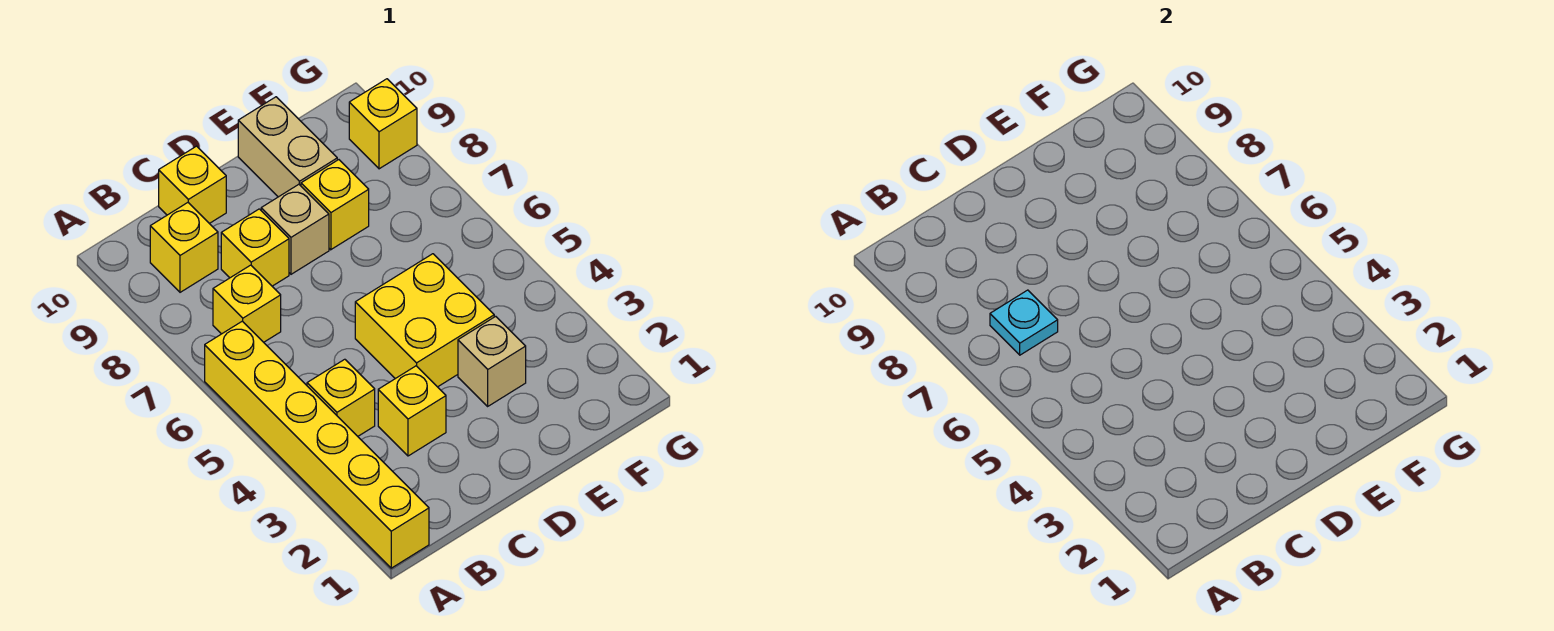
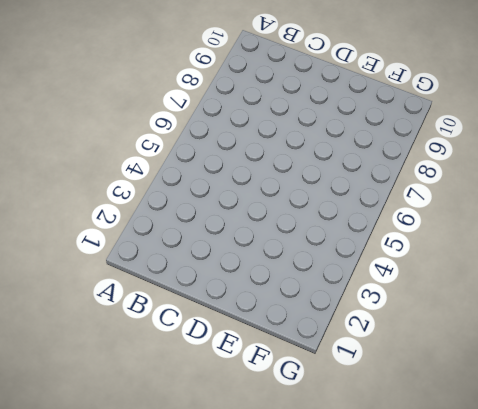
none -> yellow brick A1:A6 level 1
none -> yellow brick B4 level 1
none -> yellow brick B7 level 1

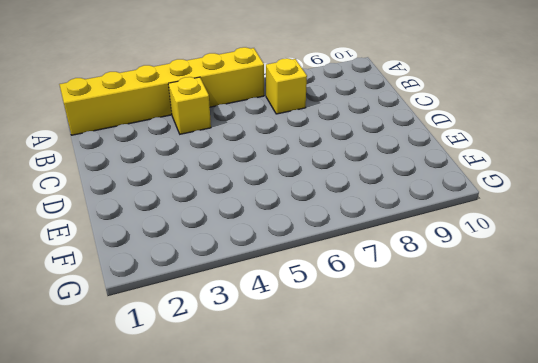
none -> yellow brick B9 level 1
none -> yellow brick C3 level 1
none -> yellow brick C8 level 1

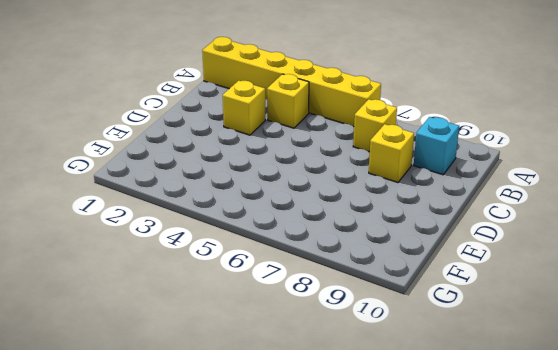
cyan brick B9 level 1 -> yellow brick B9 level 1
none -> yellow brick C10 level 1
none -> yellow brick D4:E5 level 1
none -> tan brick D8 level 1

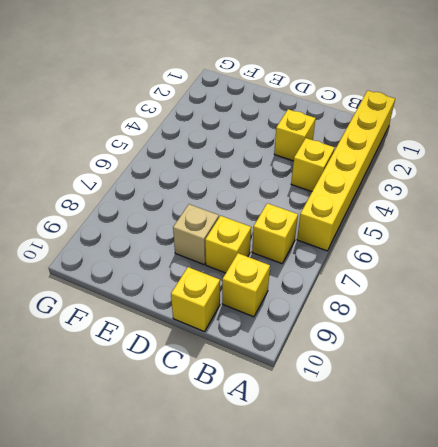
none -> yellow brick D4:E5 level 1
none -> tan brick E3 level 1
none -> yellow brick E8 level 1

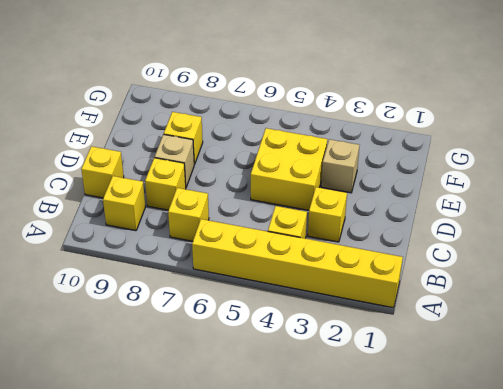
none -> tan brick E9:E10 level 1
none -> yellow brick G9 level 1
none -> cyan plate B7 level 2

